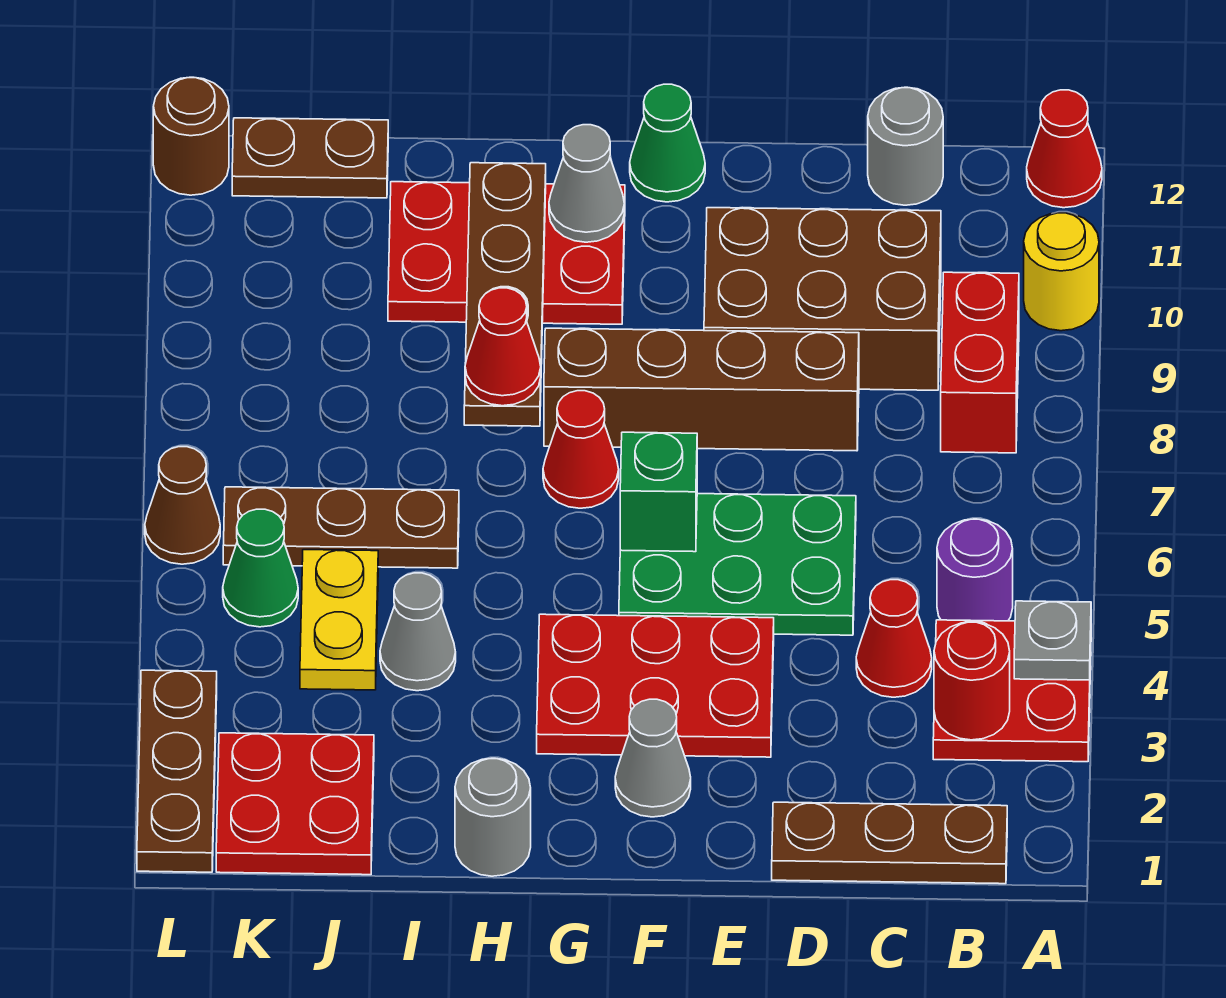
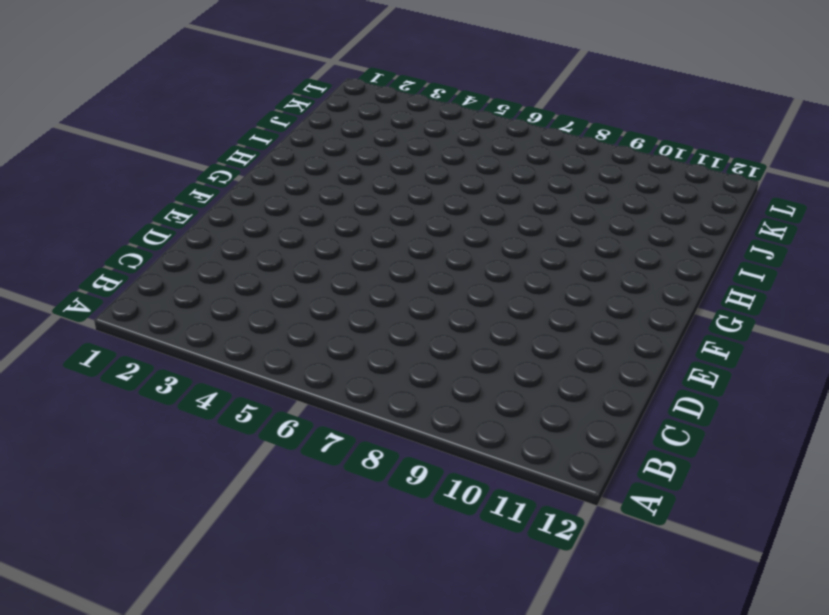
none -> red plate A3:B4 level 1
none -> yellow round brick A10 level 1
none -> red cone A12 level 1
none -> brown plate B1:D1 level 1

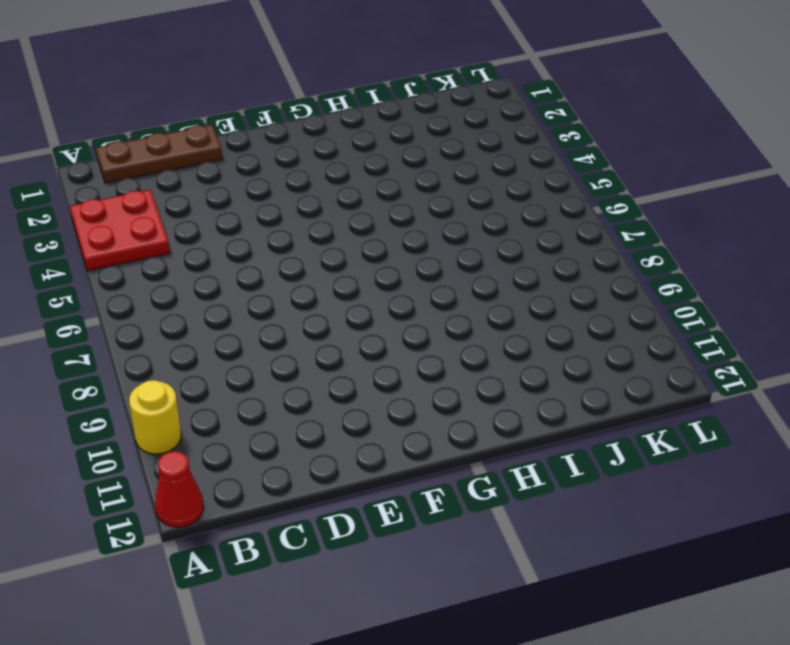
none -> purple round brick B5 level 1
none -> red brick B8:B9 level 1
none -> red cone C4 level 1
none -> brown brick C9:E10 level 1

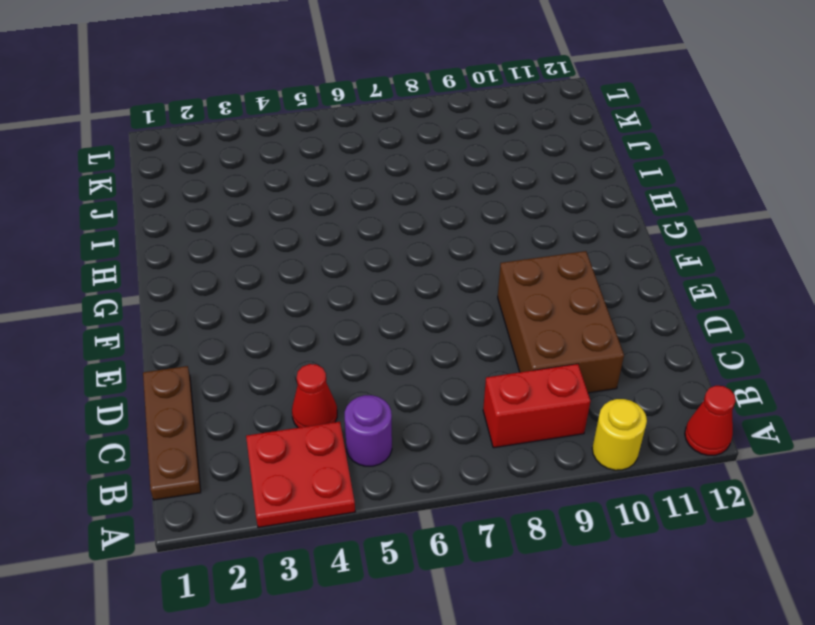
none -> grey round brick C12 level 1
none -> green plate D5:F6 level 1
none -> brown brick D8:G8 level 1
none -> red plate E3:G4 level 1

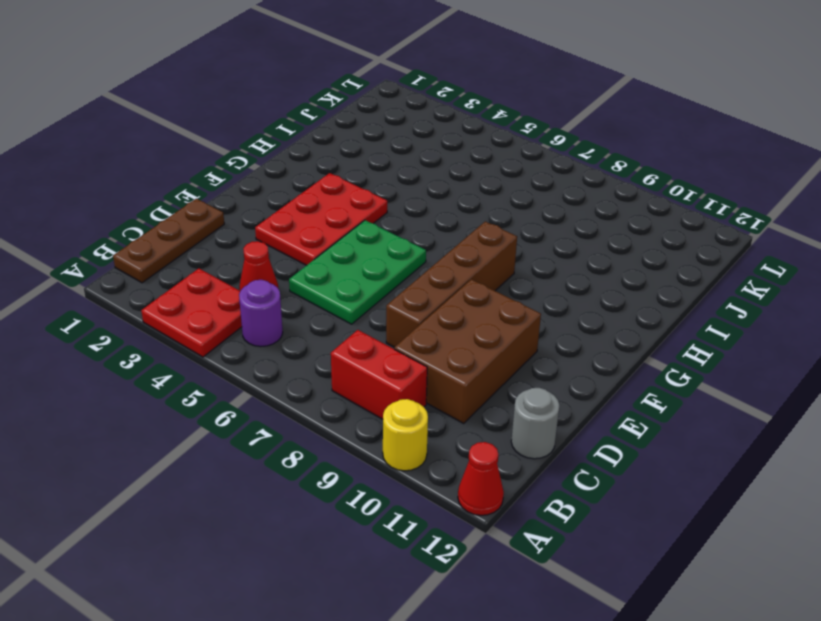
none -> grey cone F2 level 1
none -> green cone F12 level 1
none -> red cone G7 level 1
none -> red plate G10:I11 level 1

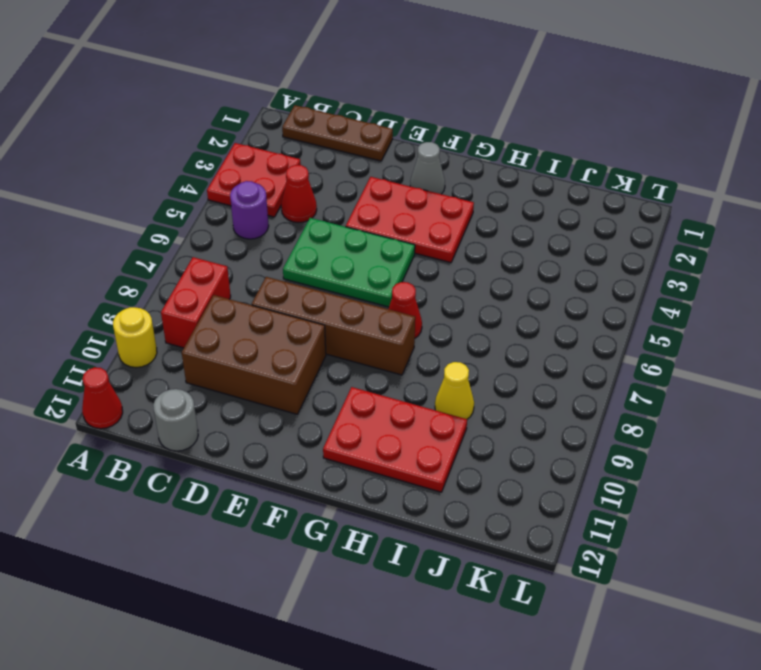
yellow cone I9 level 1 -> none
none -> green cone F12 level 1
none -> grey round brick H1 level 1
none -> grey cone I4 level 1
none -> brown plate I6:K6 level 1

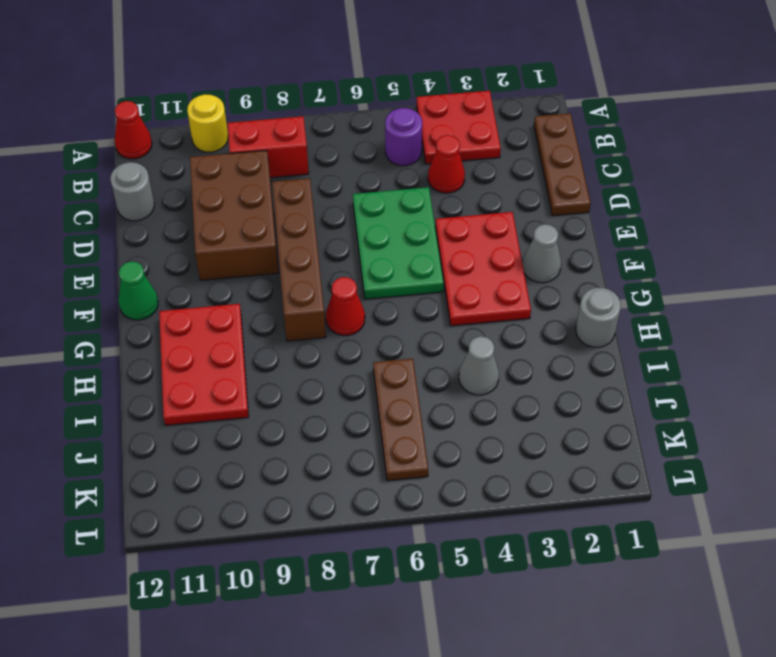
none -> red plate J1:K2 level 1
none -> yellow plate J4:J5 level 1
none -> brown plate J12:K12 level 1
none -> green cone K5 level 1

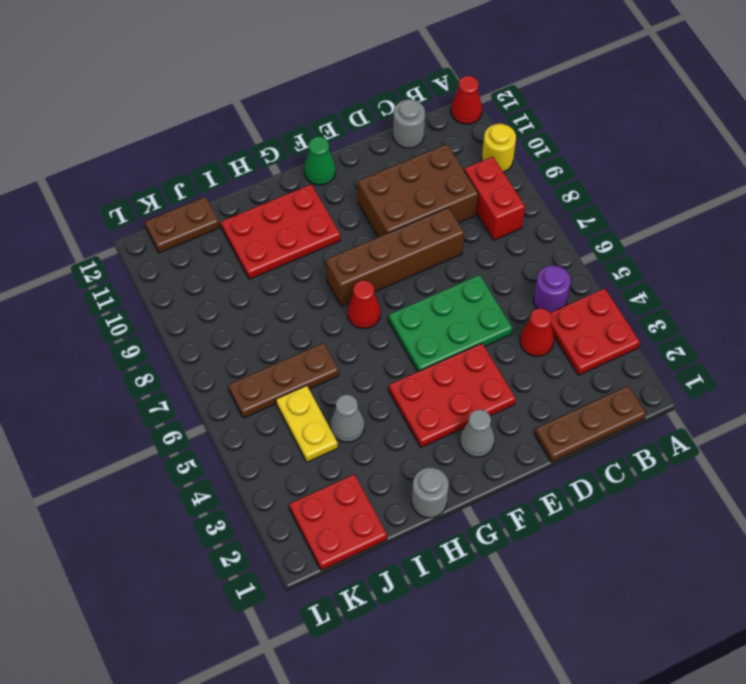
none -> green cone K5 level 1
none -> brown plate L1:L3 level 1
none -> brown cone L6 level 1
none -> brown round brick L12 level 1

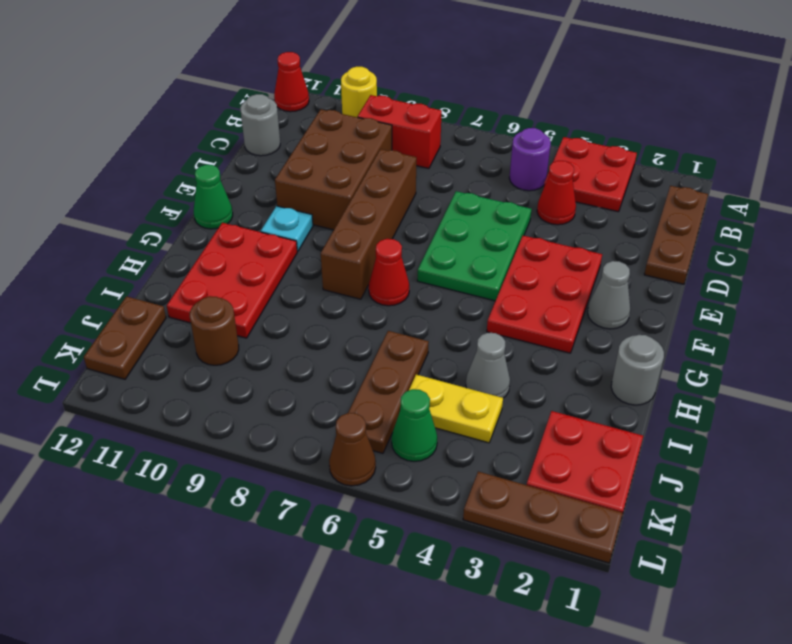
cyan plate F10 level 1 -> none
brown round brick J10 level 1 -> brown round brick L12 level 1
none -> grey plate A4 level 2
none -> red round brick B3 level 2
none -> green brick F6 level 2
none -> grey cone G11 level 2

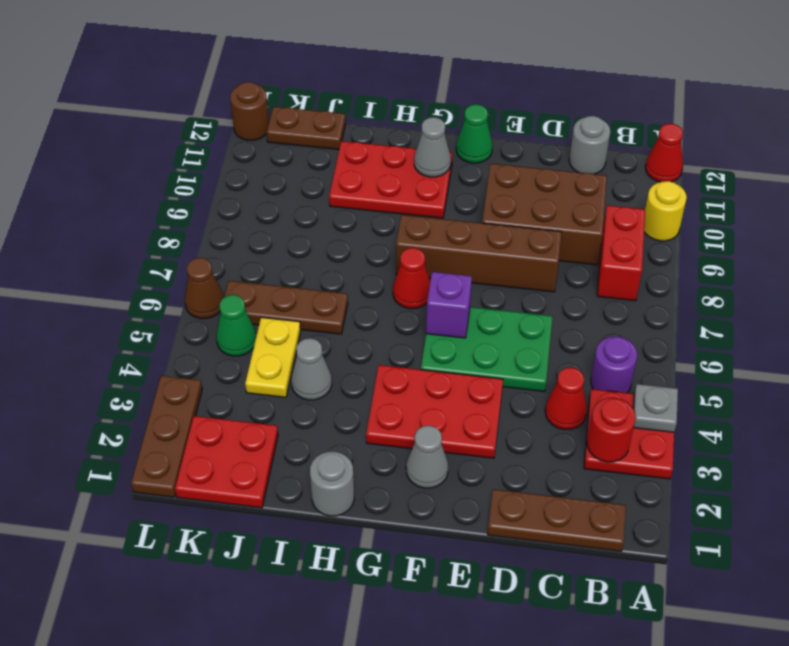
purple brick F6 level 2 -> green brick F6 level 2
none -> brown plate H8:H11 level 2
none -> red cone H8 level 3

